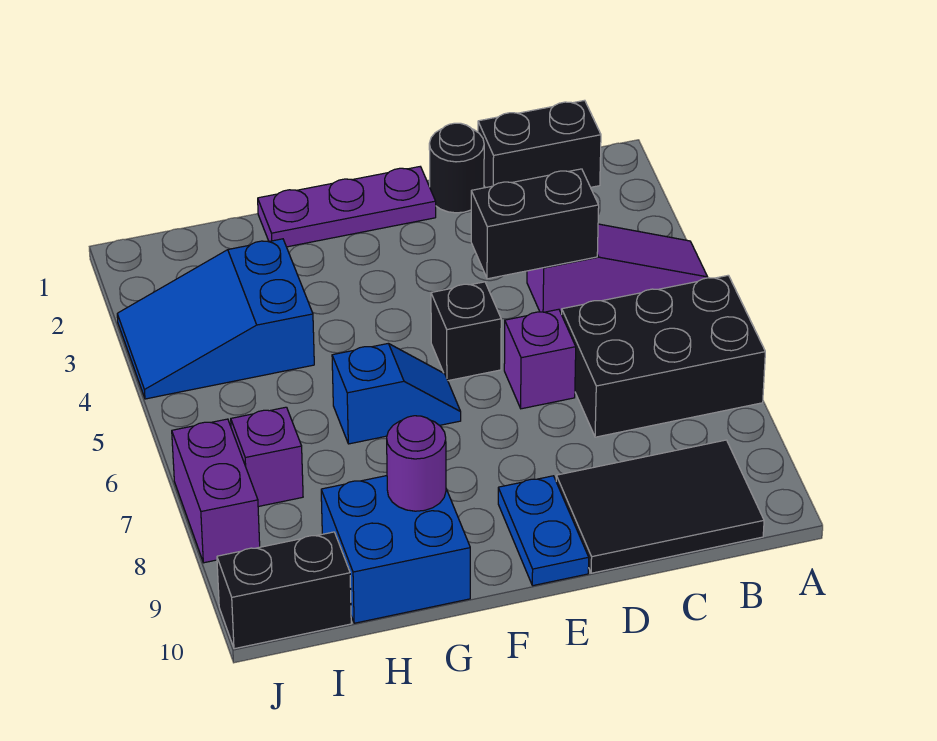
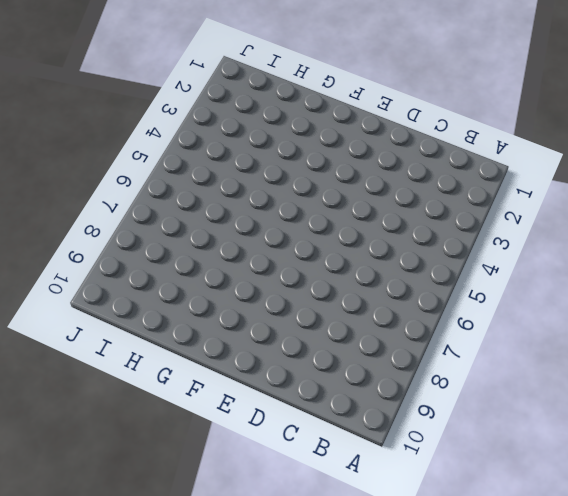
none -> purple slope A4:C4 level 1 top C
none -> black brick A6:C7 level 1
none -> black brick B1:C1 level 1

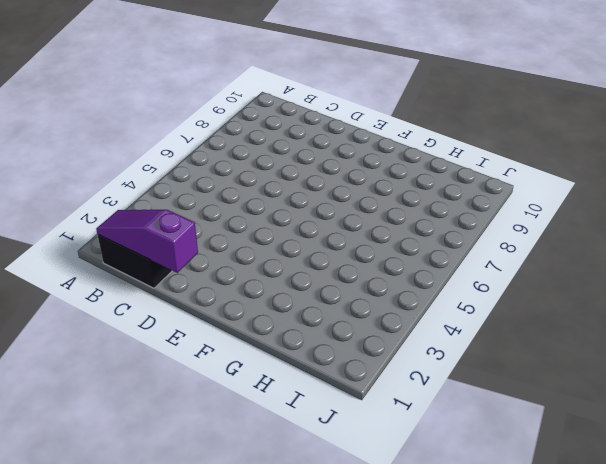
purple slope B1:D1 level 2 top D -> purple slope A4:C4 level 1 top C
none -> black brick A6:C7 level 1
none -> black tile B9:D10 level 1
none -> black round brick D1 level 1

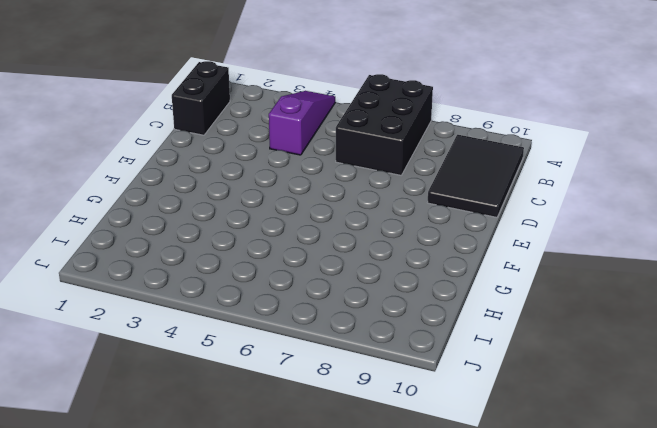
none -> black round brick D1 level 1
none -> purple brick D6 level 1
none -> purple plate E1:G1 level 1

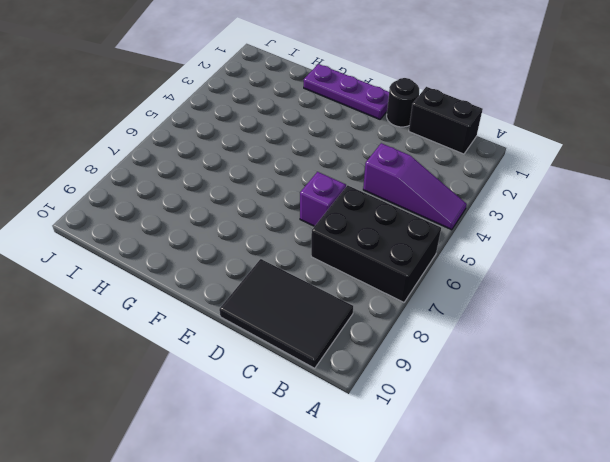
none -> black brick E5 level 1
none -> blue plate E9:E10 level 1
none -> blue slope F6:G6 level 1 top G

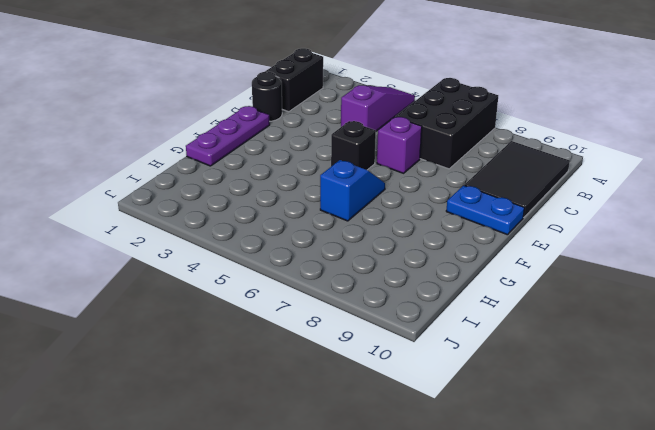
none -> blue brick G9:H10 level 1
none -> blue slope H3:J4 level 1 top H
none -> purple brick I7 level 1

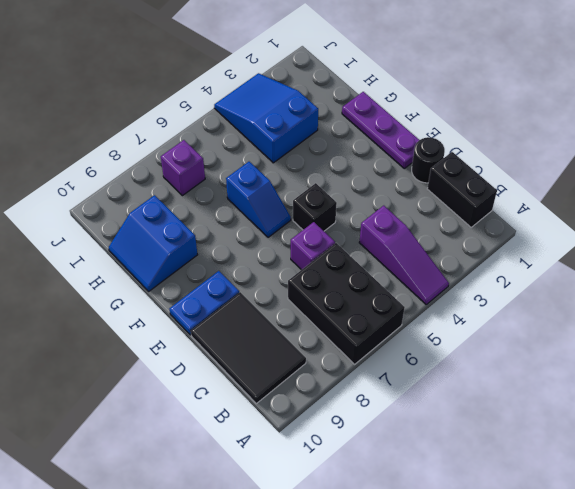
blue slope G9:H10 level 1 top 9 -> blue brick G9:H10 level 1
none -> black brick I10:J10 level 1
none -> purple brick J7:J8 level 1
none -> black brick C4:D4 level 2

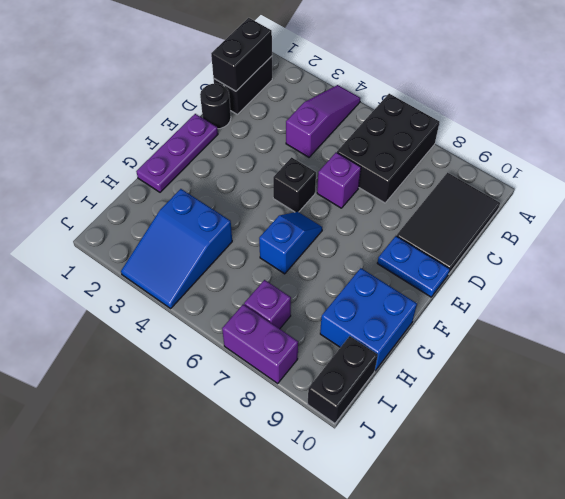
black brick B1:C1 level 2 -> black brick C4:D4 level 2
none -> purple round brick G9 level 2

